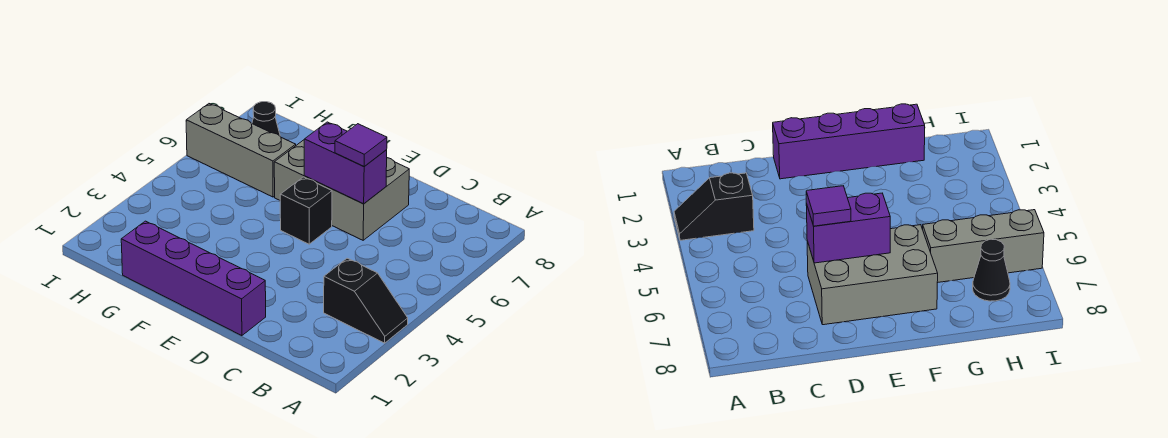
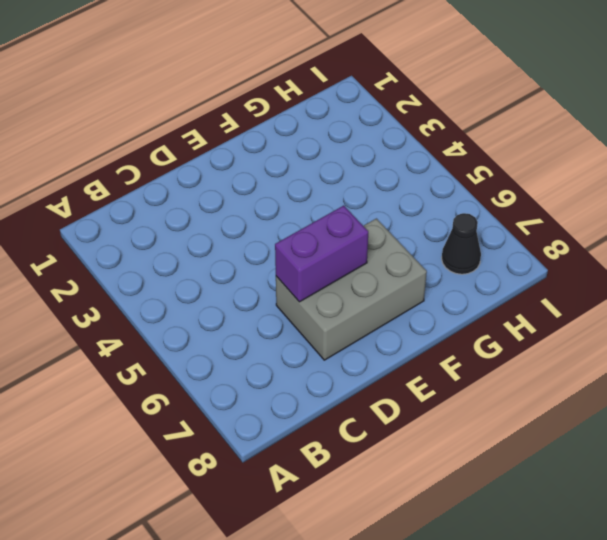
none -> black slope A3:B3 level 1 top B
none -> purple brick D1:G1 level 1

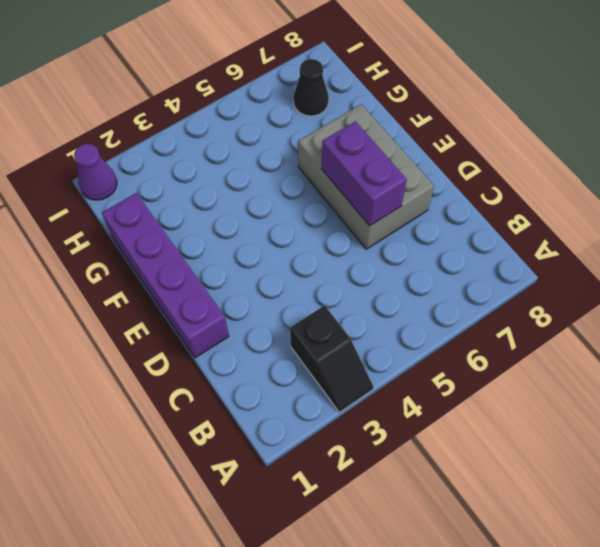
purple cone I1 level 1 -> none
none -> black brick E5 level 1
none -> grey brick G6:I6 level 1

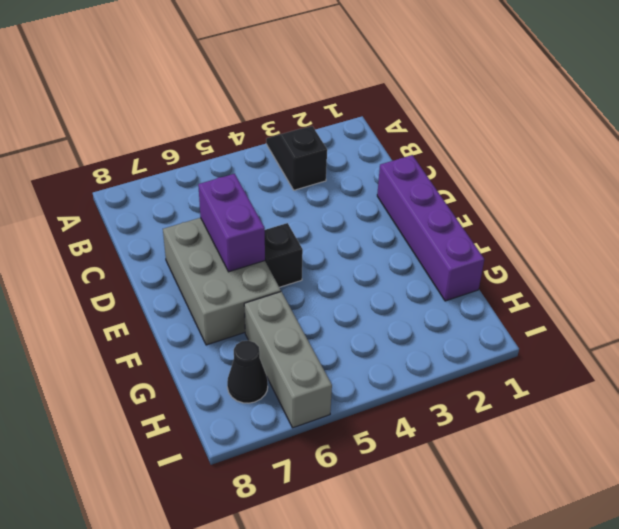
none -> purple tile D6 level 3

